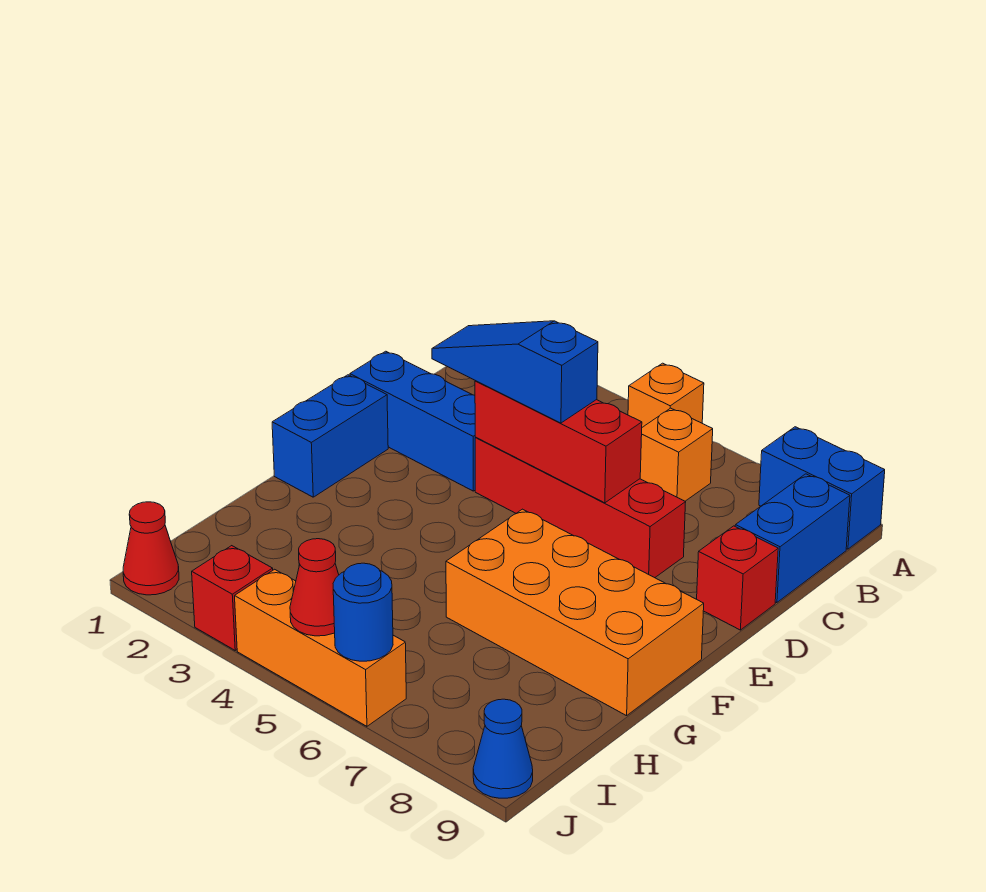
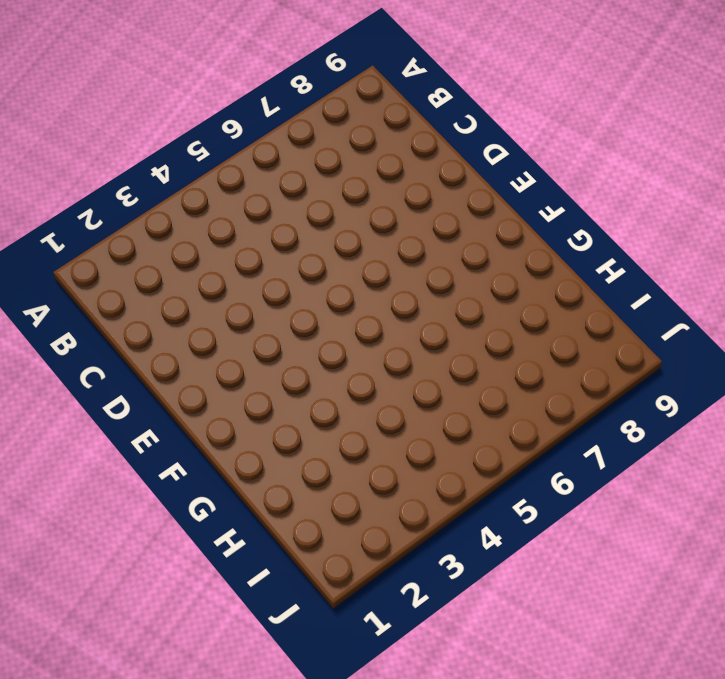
none -> orange brick A5 level 1
none -> blue brick A8:A9 level 1
none -> orange brick B6 level 1

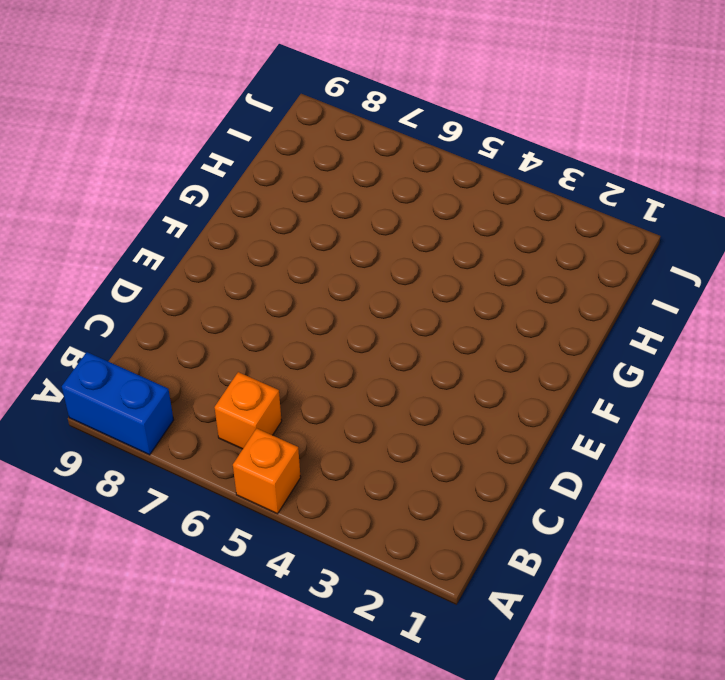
none -> blue brick B9:C9 level 1
none -> blue brick D1:D3 level 1
none -> red brick D4:D7 level 1

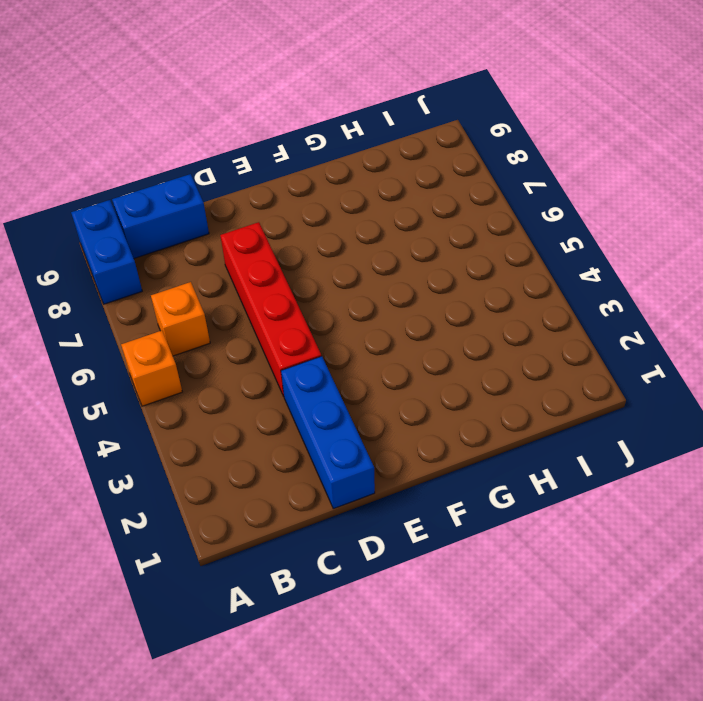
none -> red brick D9 level 1
none -> blue brick E1:F1 level 1
none -> orange brick F6:G9 level 1

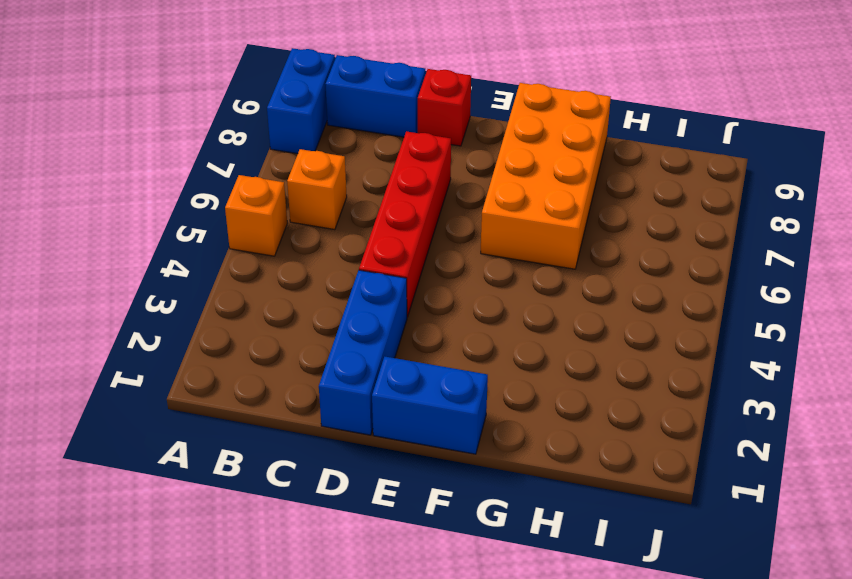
none -> red cone J1 level 1
none -> red brick J3 level 1
none -> orange brick J4:J6 level 1

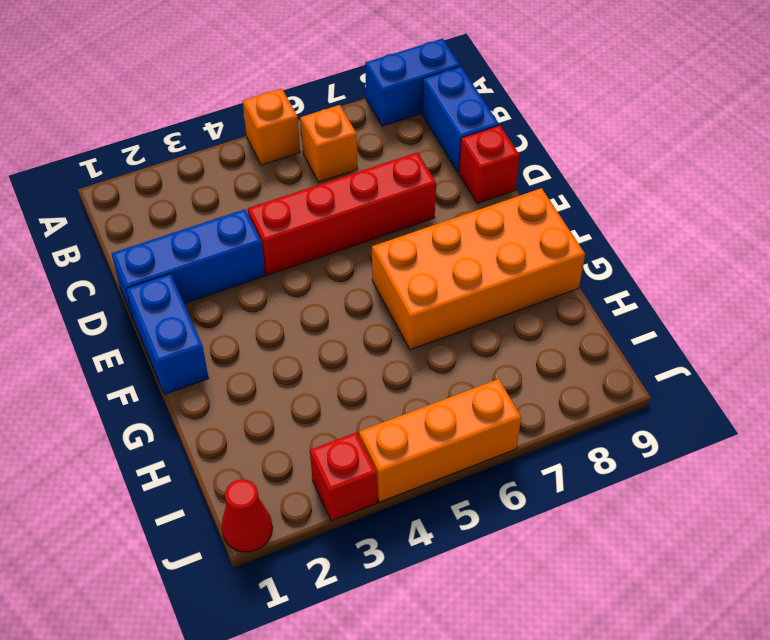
none -> blue cone J9 level 1
none -> red brick D4:D6 level 2
none -> red cone J5 level 2

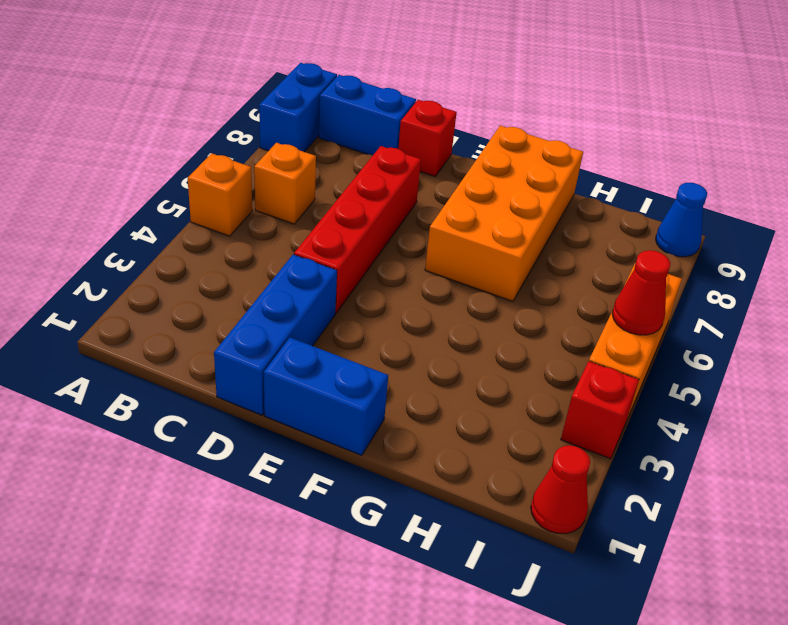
none -> red brick D4:D6 level 2
none -> blue round brick J6 level 2
none -> blue slope D3:D5 level 3 top 5

